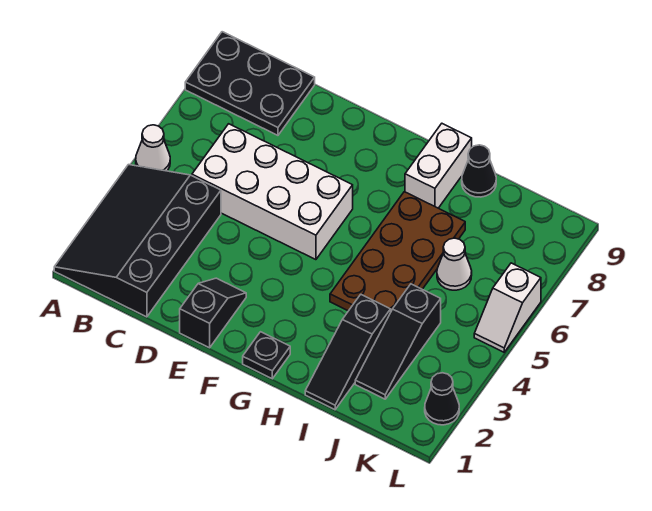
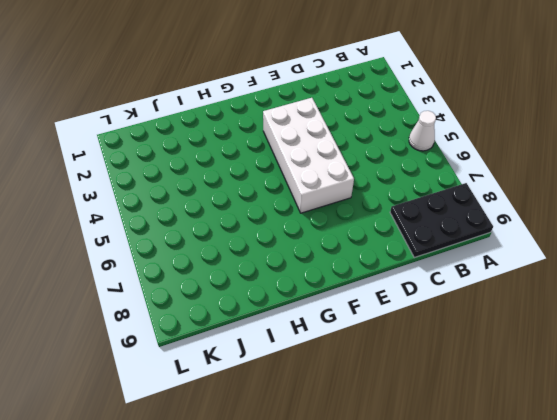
white brick E3:F6 level 1 -> white brick C5:F6 level 1
none -> black slope A1:C4 level 1 top C
none -> black slope E1:E2 level 1 top 1
none -> black plate G1 level 1

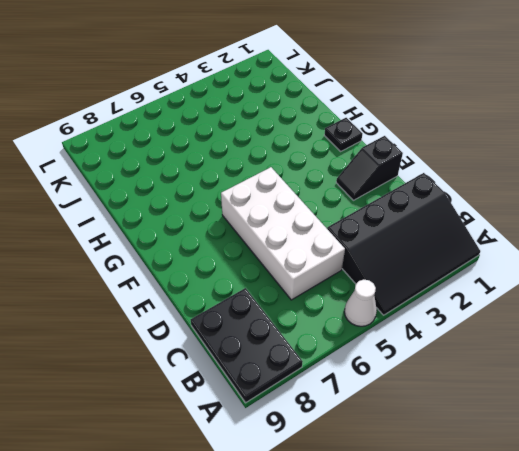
none -> brown plate H4:I7 level 1
none -> white brick H8:H9 level 1
none -> black slope I1:I3 level 1 top 3

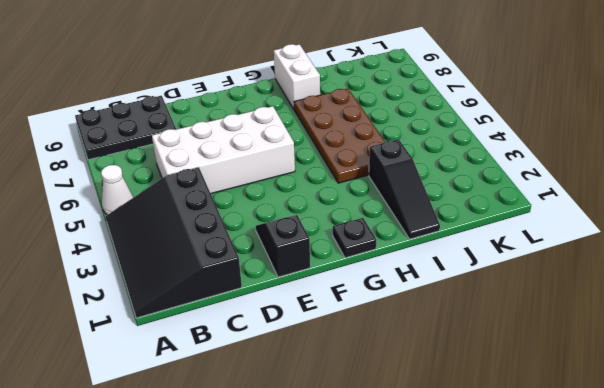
none -> black cone I9 level 1
none -> black slope J2:J4 level 1 top 4
none -> white cone J6 level 1

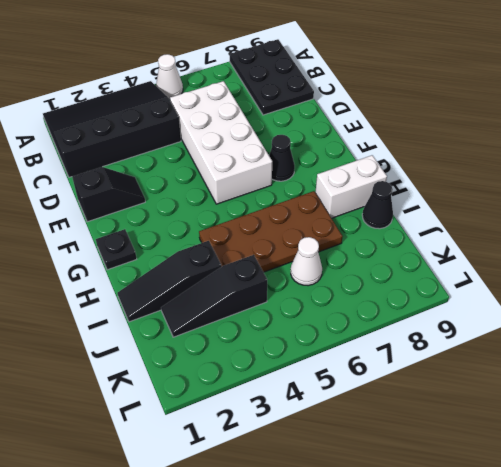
black cone F7 level 1 -> black cone L2 level 1
none -> white slope L5:L6 level 1 top 6

